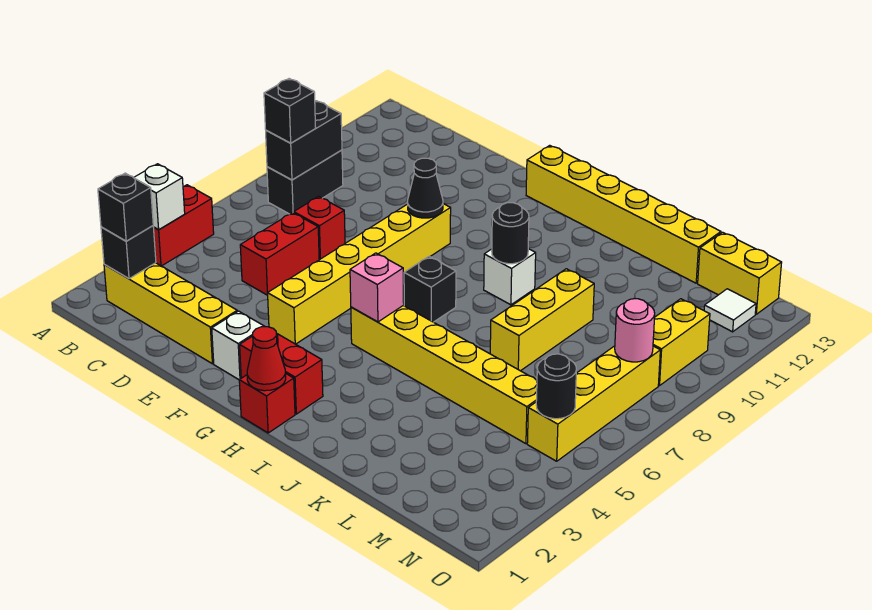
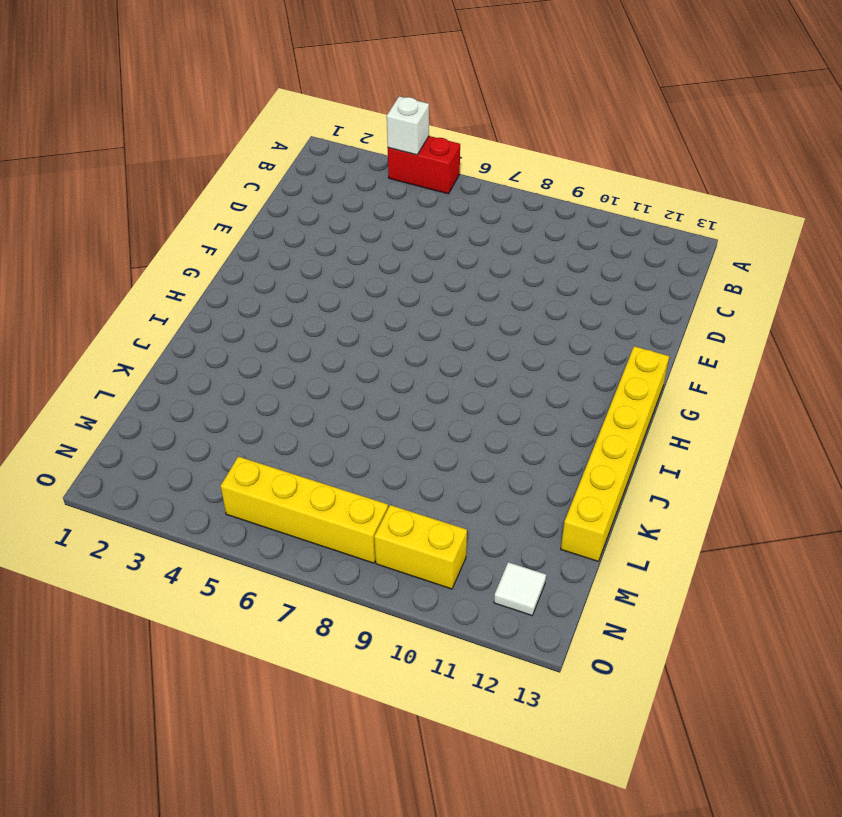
none -> yellow brick B2:E2 level 1
none -> black brick B8:B9 level 1
none -> red brick D5:D6 level 1

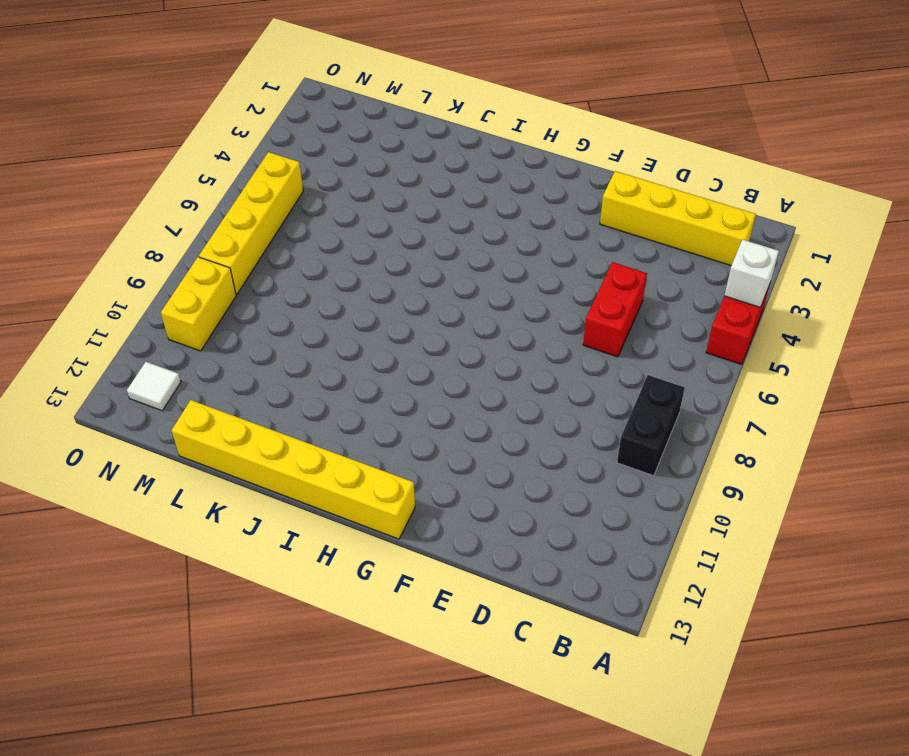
none -> red brick D7 level 1
none -> white brick F2 level 1
none -> yellow brick F4:F9 level 1

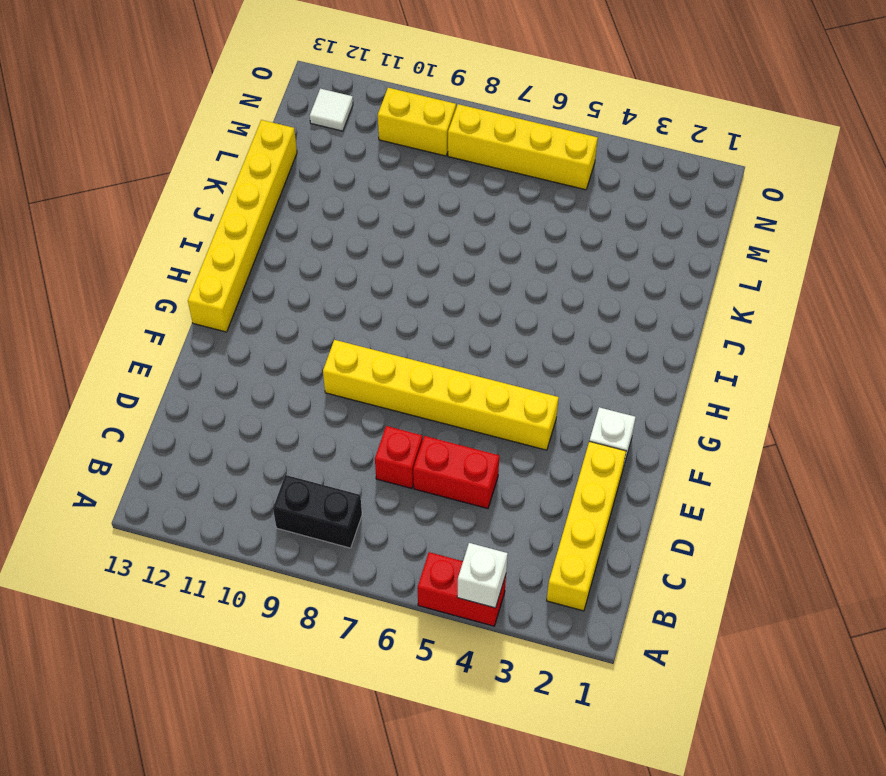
none -> red brick G2:H2 level 1
none -> red brick H1 level 1
none -> yellow brick H5:M5 level 1

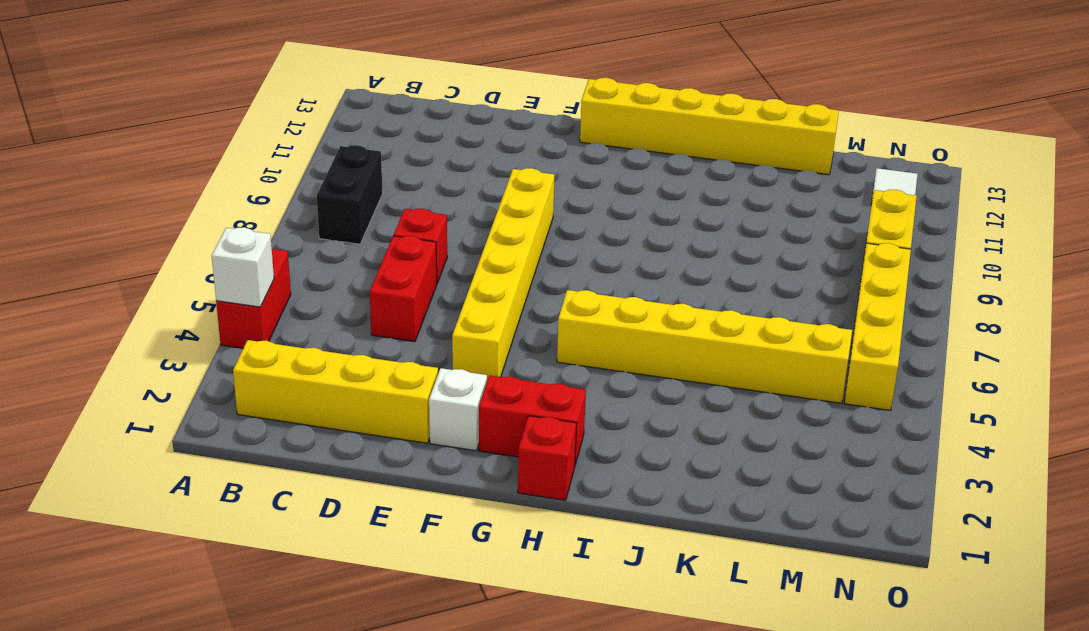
none -> black brick H7 level 1
none -> white brick I9 level 1
none -> yellow brick K7:K9 level 1

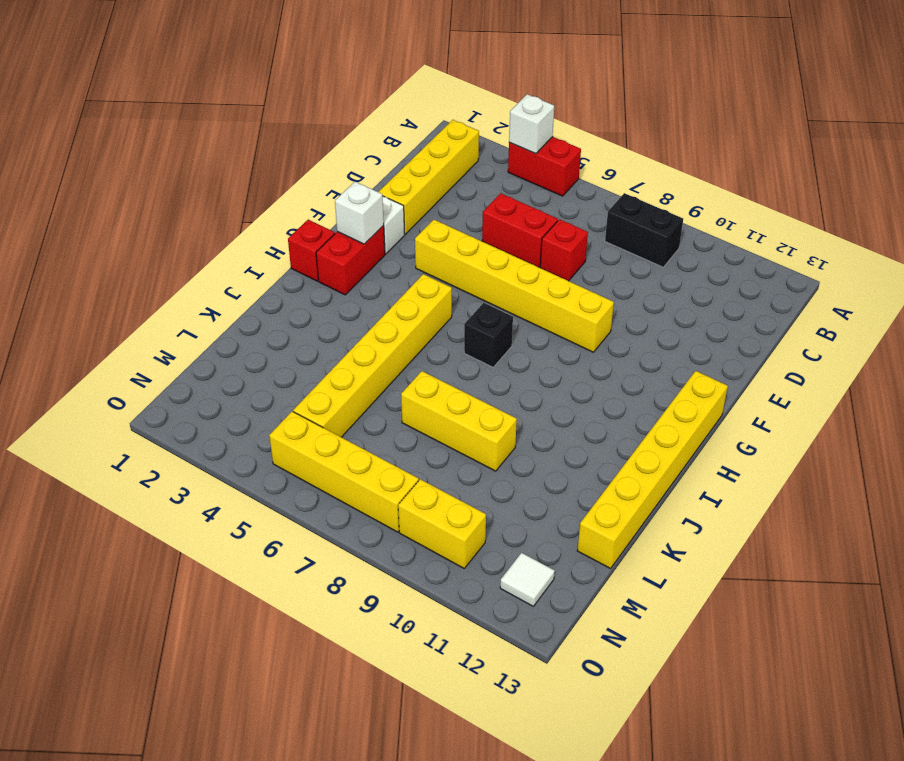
white brick G2 level 2 -> white brick I9 level 1
none -> yellow brick M13:N13 level 1
none -> black brick B2 level 2
none -> black brick B8:B9 level 2

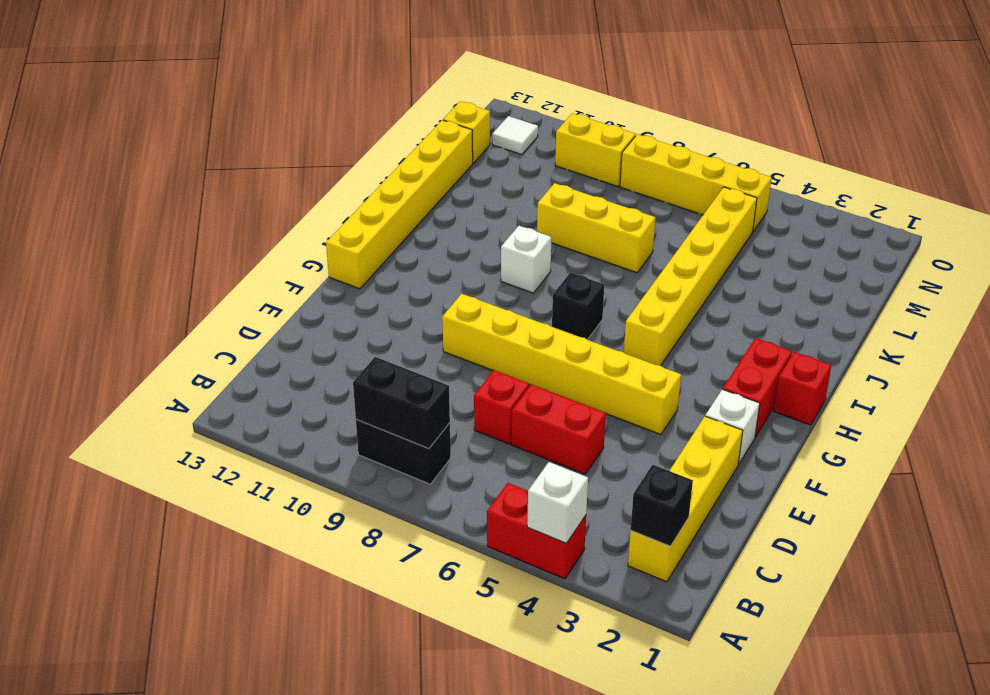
yellow brick M13 level 1 -> yellow brick M13:N13 level 1
none -> black cone F9 level 2
none -> red cone H1 level 2
none -> pink brick H5 level 2

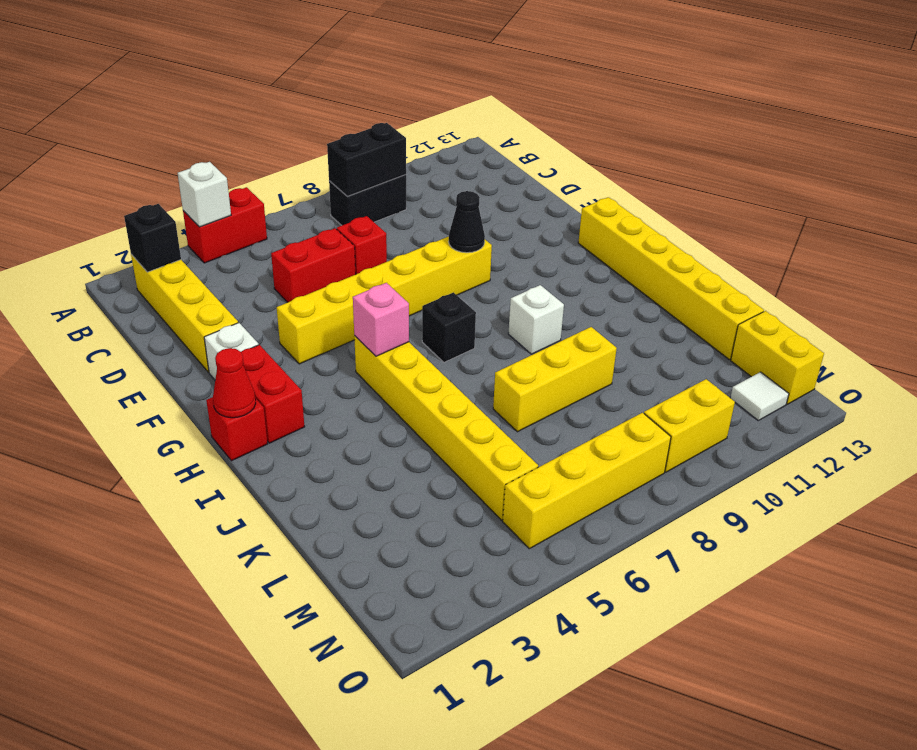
none -> black round brick I9 level 2
none -> black round brick N5 level 2
none -> pink round brick N8 level 2

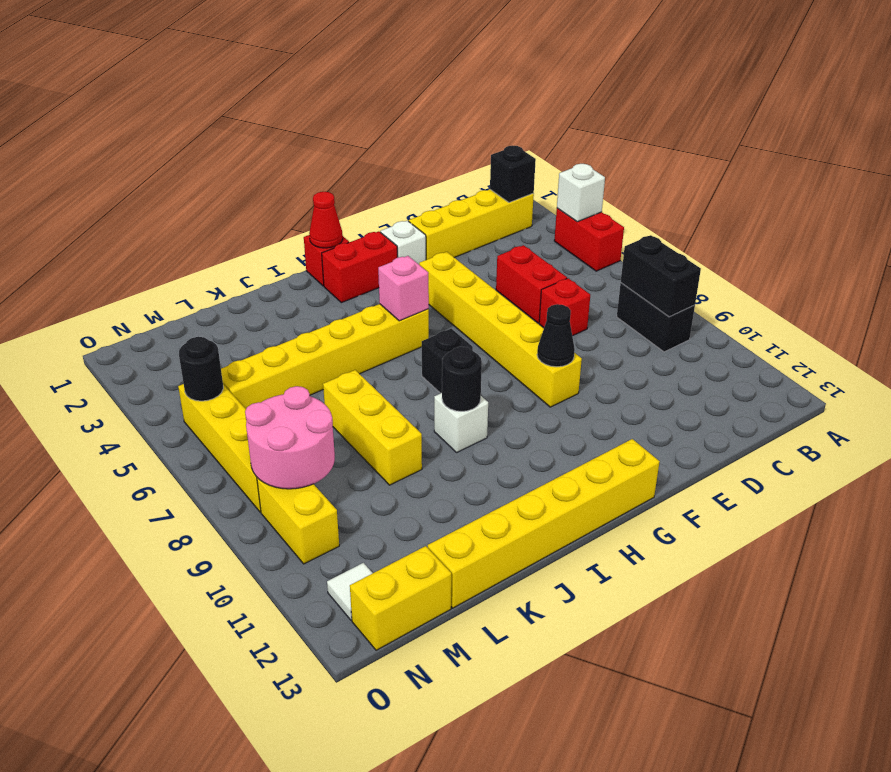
pink round brick M8:N9 level 2 -> pink round brick N8 level 2
none -> black brick B2 level 3
none -> black brick B8 level 3

